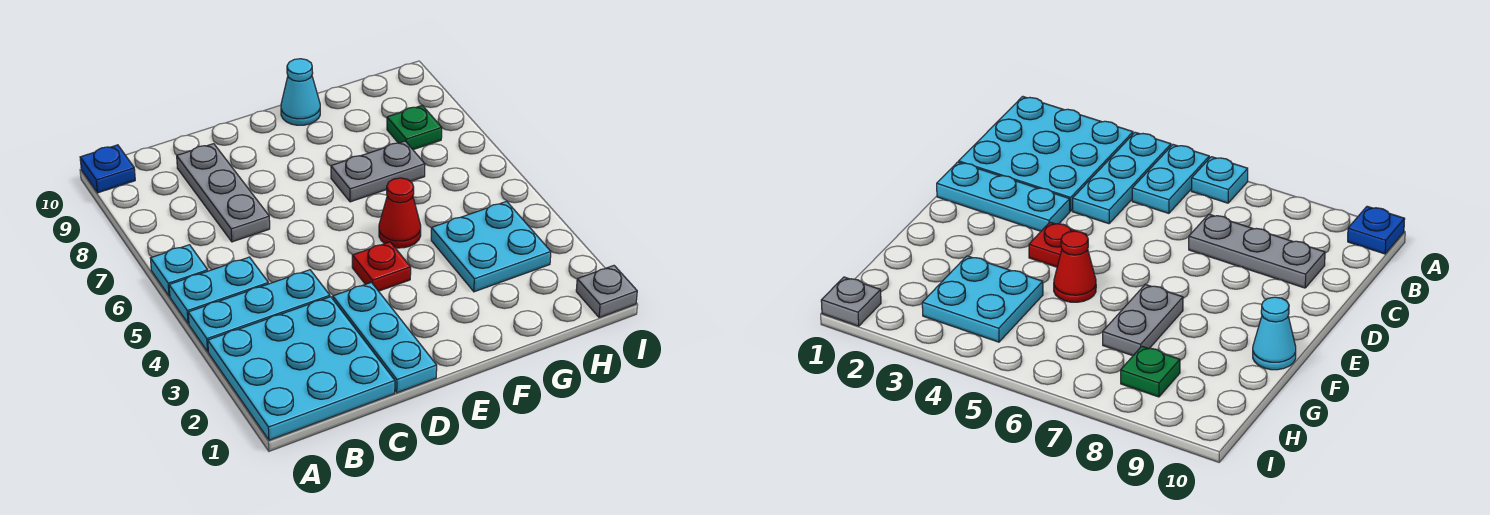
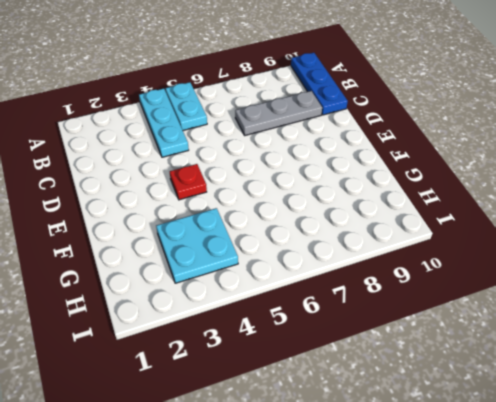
blue plate A10:C10 level 1 -> blue plate A10 level 1
none -> cyan plate A1:C3 level 1
none -> cyan plate A6 level 1
none -> cyan plate D1:D3 level 1

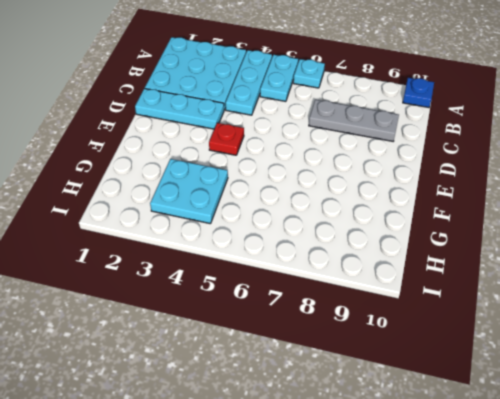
none -> red cone F5 level 1
none -> grey plate F7:G7 level 1
none -> cyan cone F10 level 1

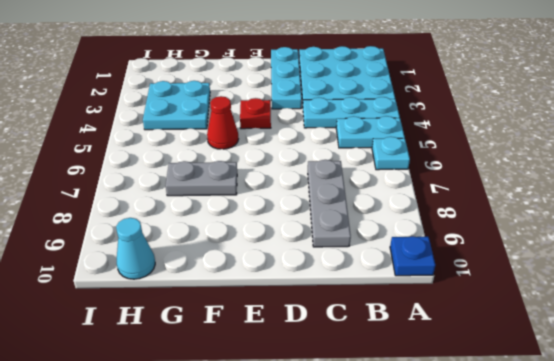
cyan cone H10 level 1 -> cyan cone F10 level 1
none -> green plate H8 level 1
none -> grey plate I1 level 1

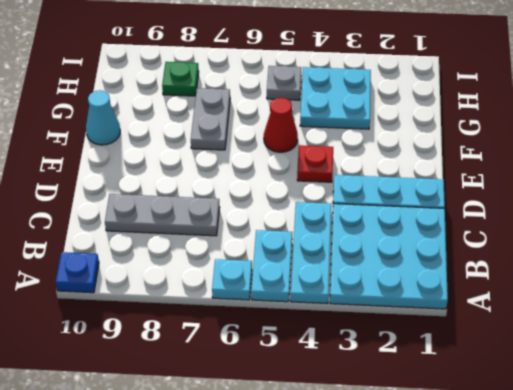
grey plate H5 level 1 -> grey plate I1 level 1

